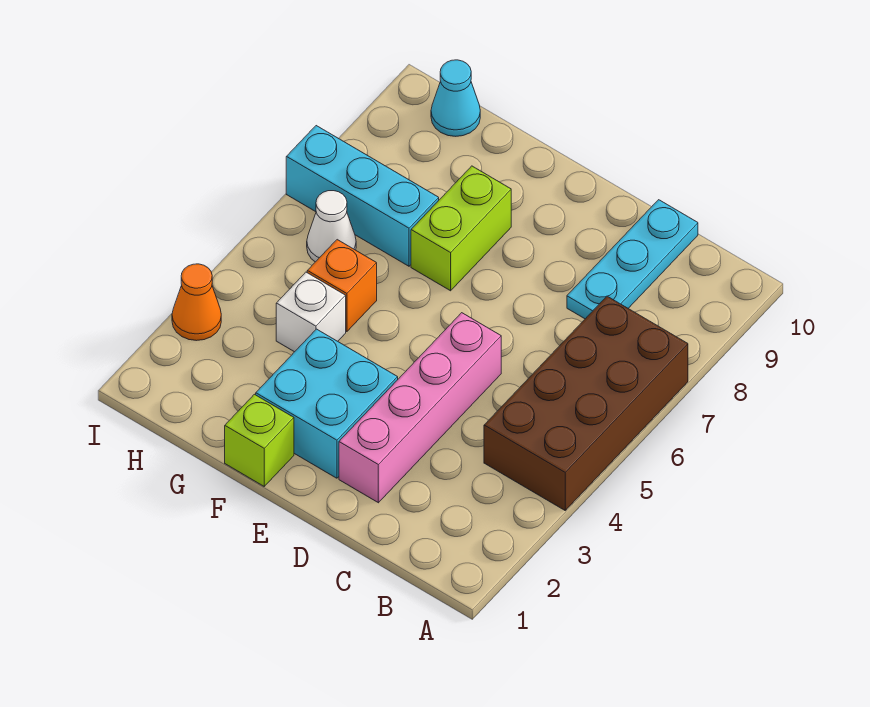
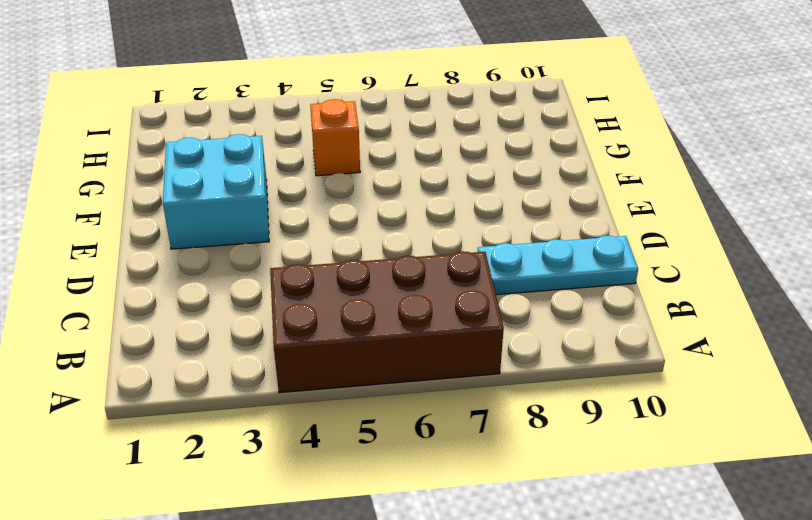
none -> pink brick D2:D5 level 1
none -> lime brick F1 level 1
none -> lime brick F7:F8 level 1

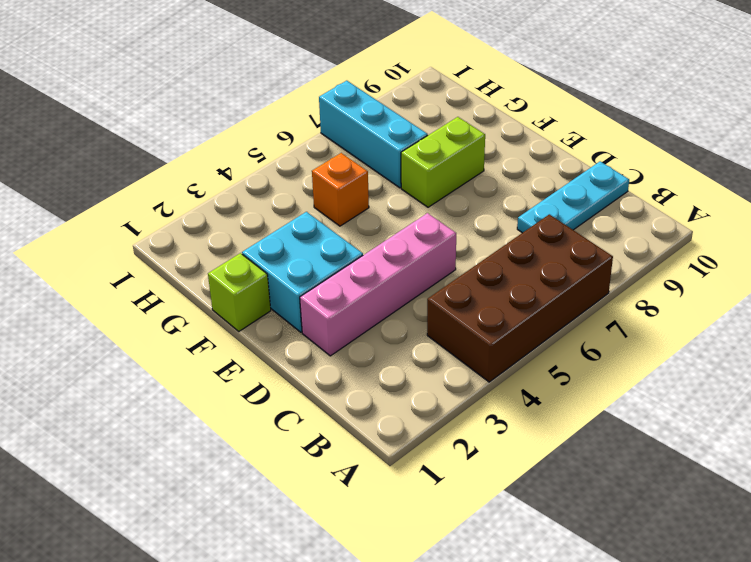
none -> white brick G4 level 1
none -> white cone H6 level 1
none -> cyan cone H10 level 1

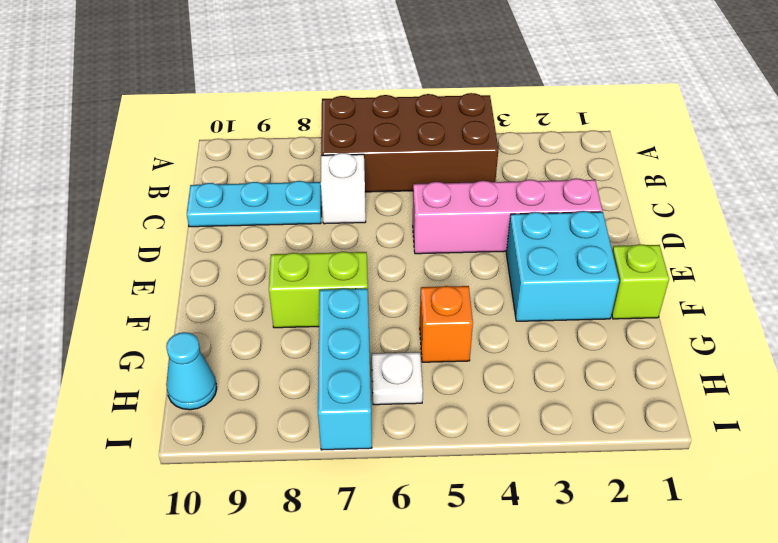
white brick C7 level 1 -> white brick G4 level 1
white plate H6 level 1 -> white cone H6 level 1
none -> orange cone I3 level 1

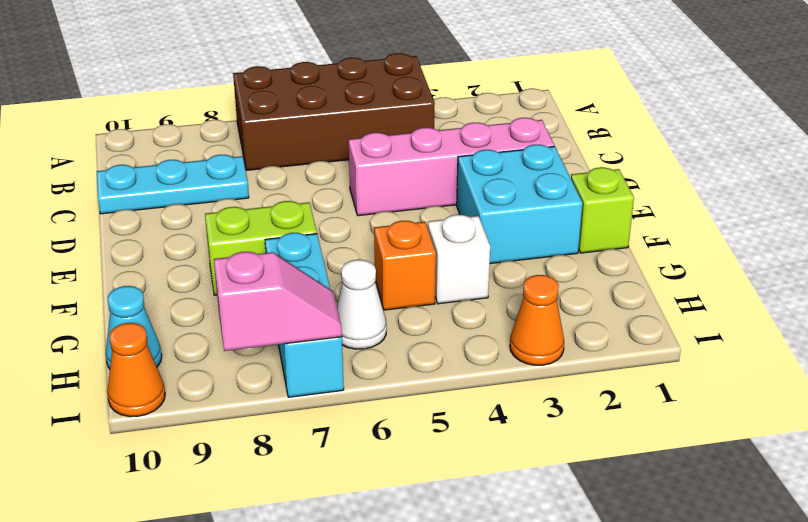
pink slope I7:I8 level 2 top 8 -> none
orange cone I10 level 1 -> none

